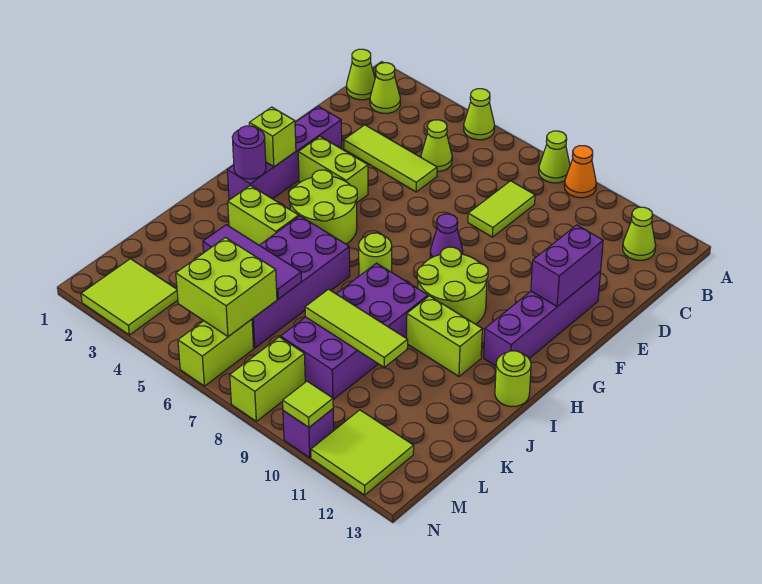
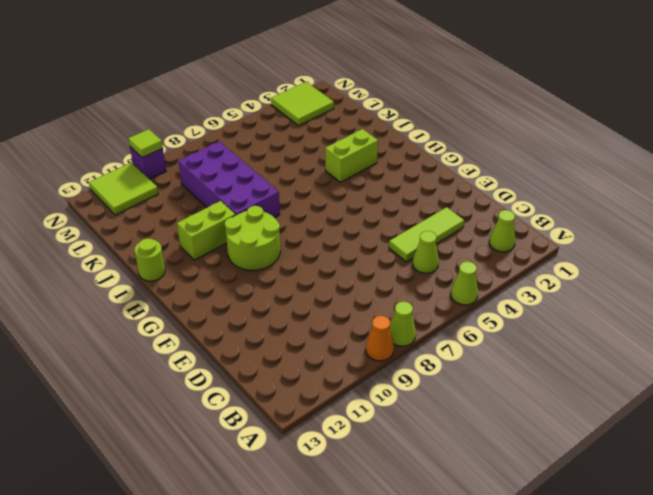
none -> lime cone B1 level 1
none -> lime cone B12 level 1
none -> lime tile C8:D8 level 1
none -> purple brick E2:H2 level 1

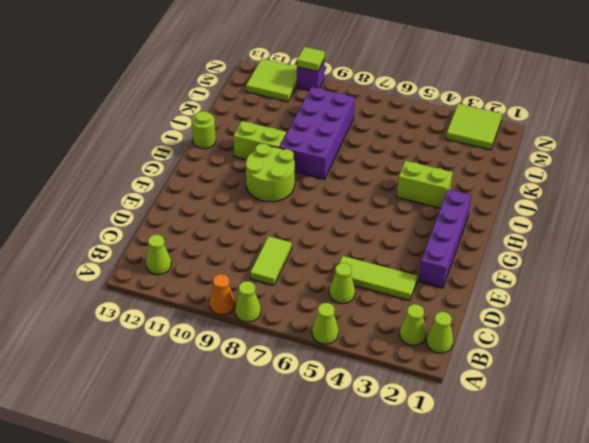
none -> purple brick E12:H12 level 1
none -> lime brick F3:F4 level 1
none -> purple cone F8 level 1
none -> lime round brick G4:H5 level 1

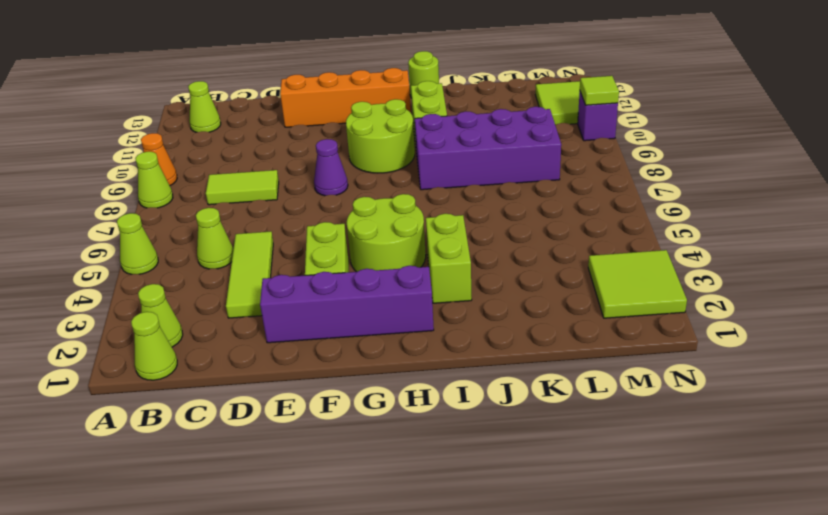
orange brick E12:H12 level 1 -> purple brick E12:H12 level 1
none -> lime round brick H7 level 1
none -> purple brick I5:L6 level 1
none -> lime brick M6:N6 level 1
none -> lime brick M8:N8 level 1

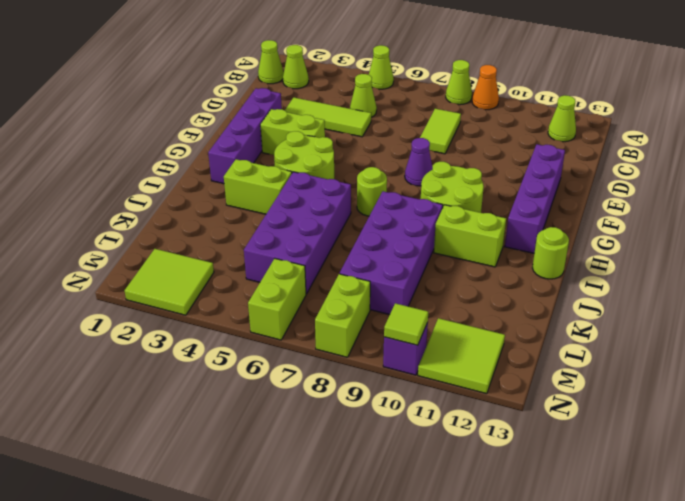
none -> purple brick E12:F12 level 2
none -> lime brick G2 level 2
none -> purple round brick H2 level 2
none -> purple tile K4:K6 level 2

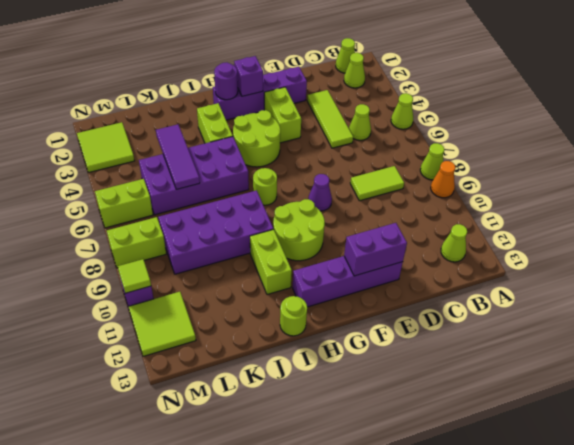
purple brick G2 level 2 -> lime brick G2 level 2
none -> lime tile K8:K10 level 2
none -> lime brick L5:M6 level 2

